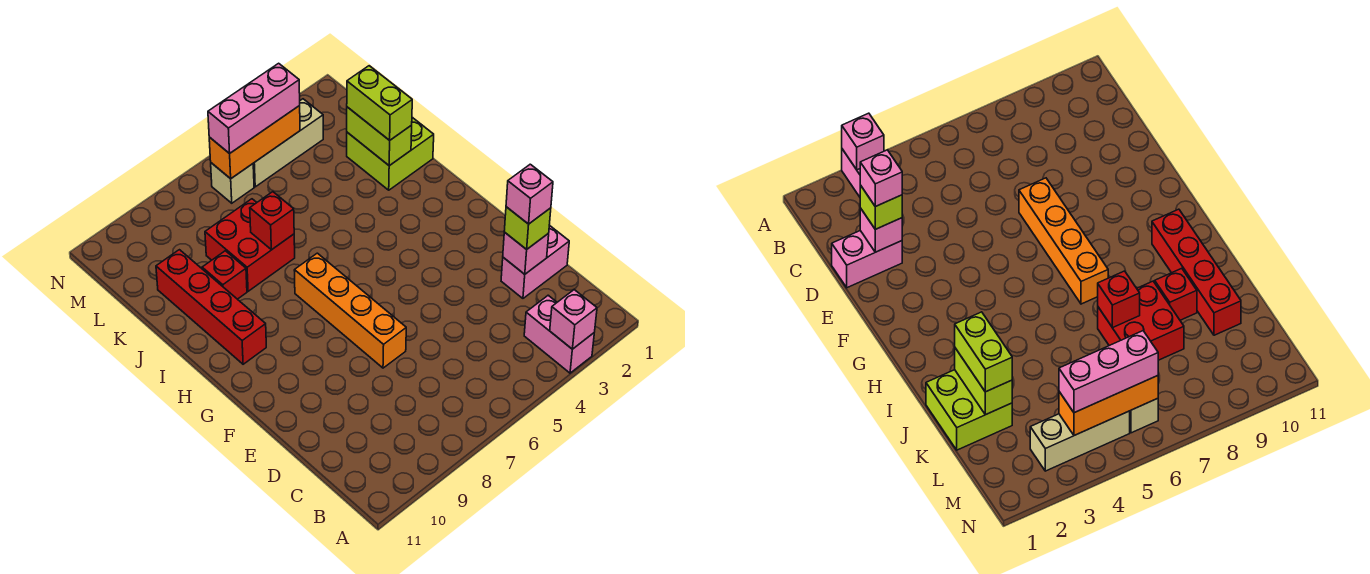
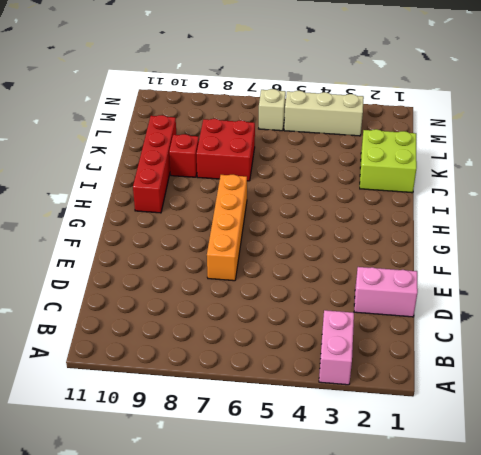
none -> pink brick A3 level 2
none -> pink brick D2 level 2
none -> lime brick J2:K2 level 2

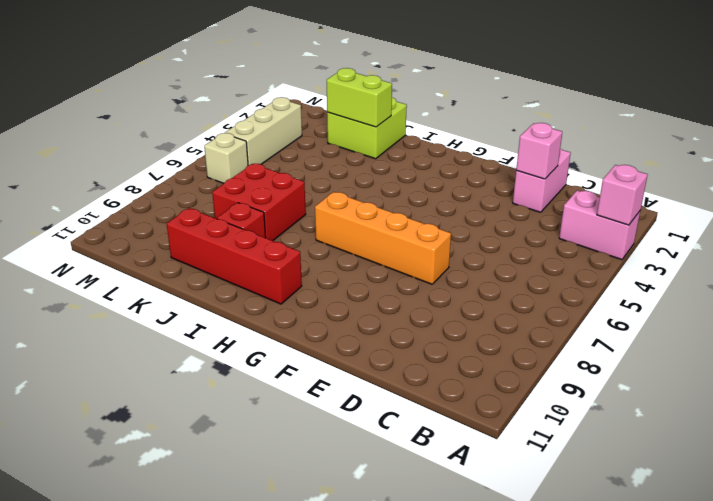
none -> red brick J7 level 2
none -> orange brick M4:M6 level 2
none -> lime brick D2 level 3

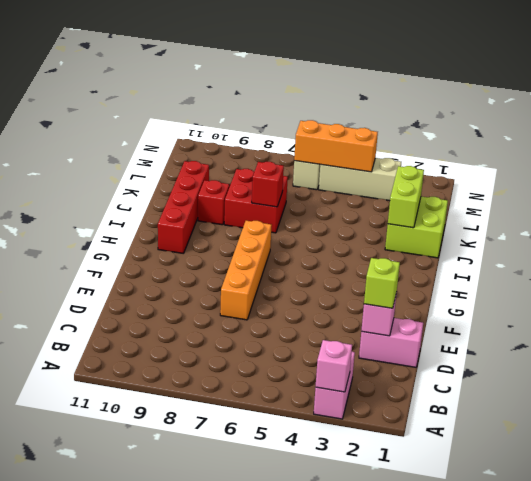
none -> lime brick J2:K2 level 3
none -> pink brick M4:M6 level 3
none -> pink brick D2 level 4

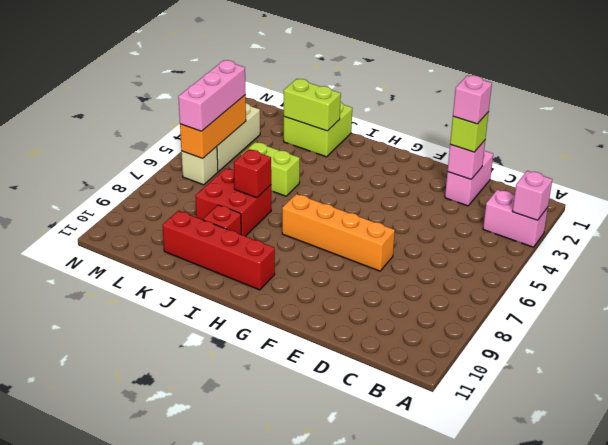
lime brick J5:K5 level 1 -> lime brick J2:K2 level 3

